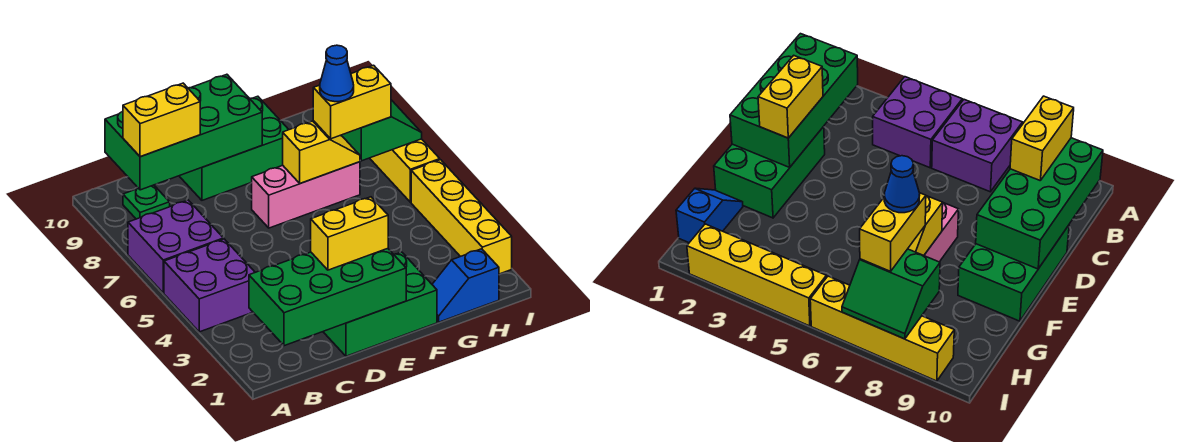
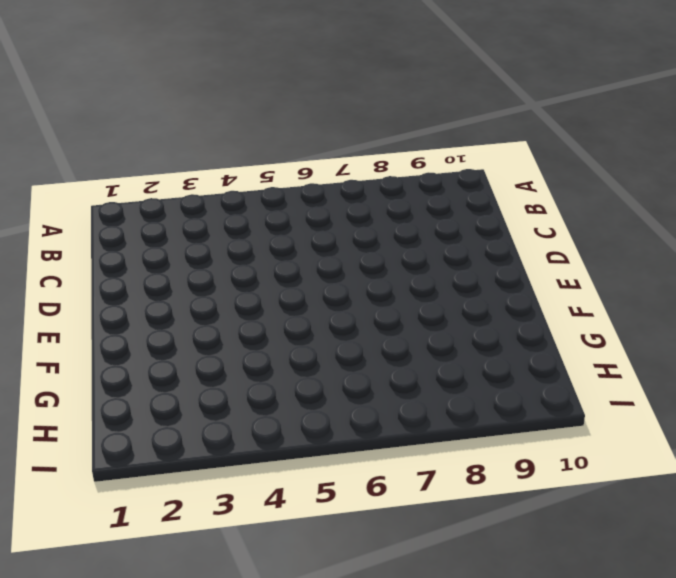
none -> purple brick A4:B5 level 1
none -> purple brick A6:B7 level 1
none -> green plate B9 level 1

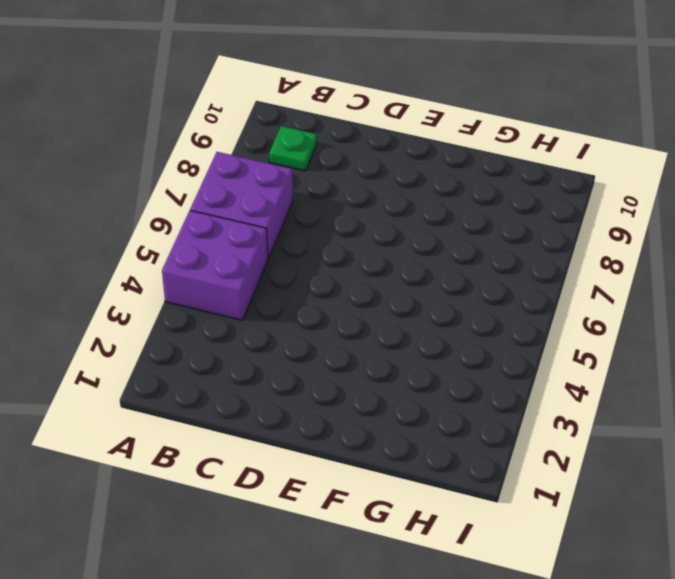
none -> green brick D1:F2 level 1
none -> green brick D9:F10 level 1
none -> pink brick E7:G7 level 1

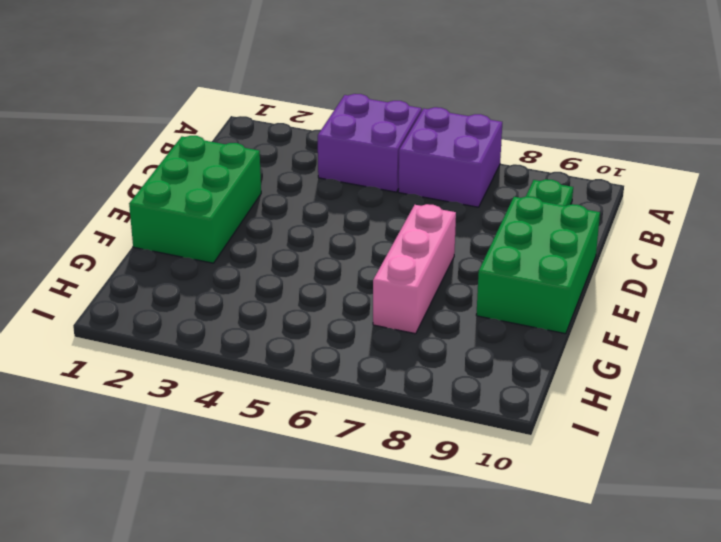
none -> blue slope G1:H1 level 1 top H
none -> yellow brick I2:I5 level 1
none -> yellow brick I6:I9 level 1

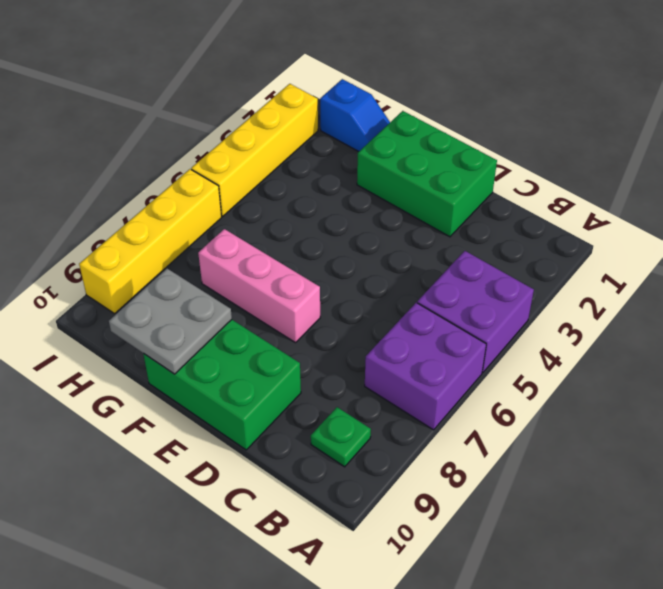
grey plate F9:G10 level 2 -> none
none -> green brick B1:E2 level 2
none -> green brick B9:E10 level 2
none -> yellow slope F7:G7 level 2 top F

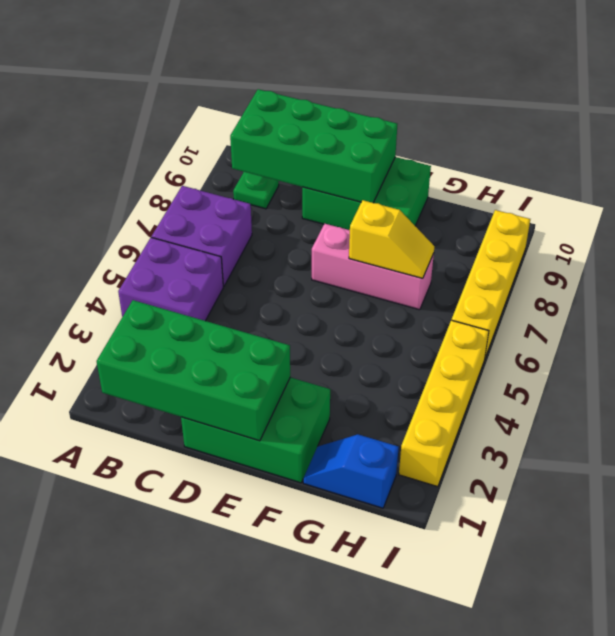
none -> green slope H7:I8 level 2 top H
none -> yellow brick B9:C9 level 3
none -> yellow brick D2:E2 level 3

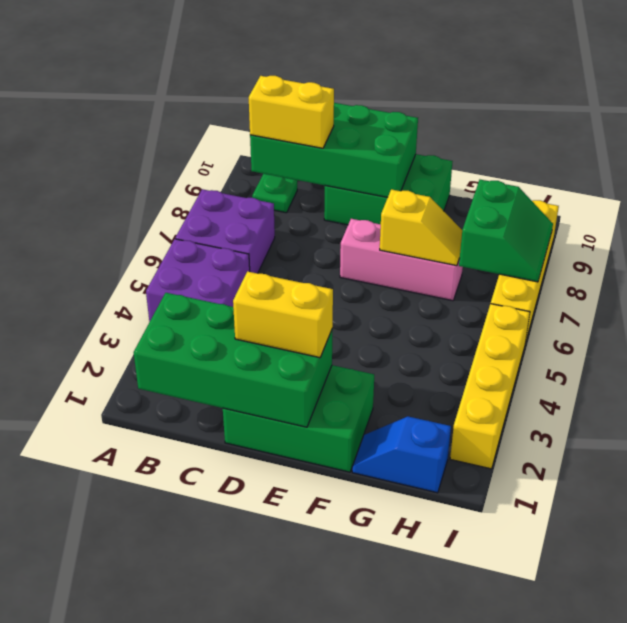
none -> yellow brick G7:H7 level 3
none -> blue cone G7 level 4

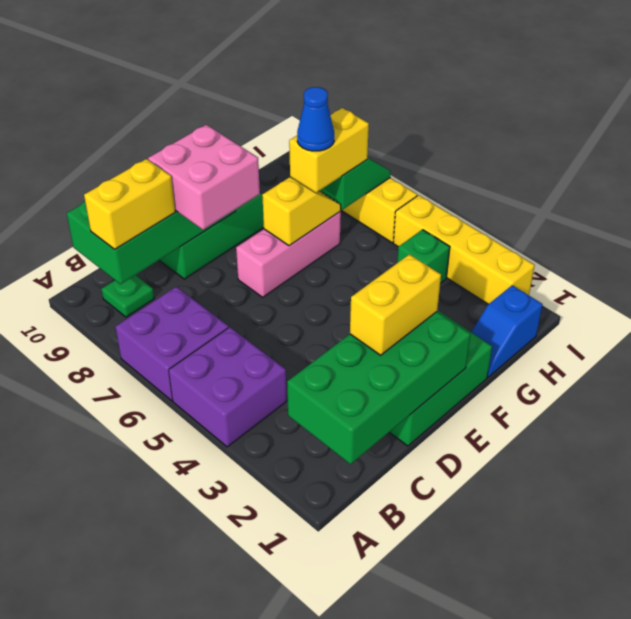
pink brick D8:E9 level 3 -> none
green brick H4 level 1 -> none

